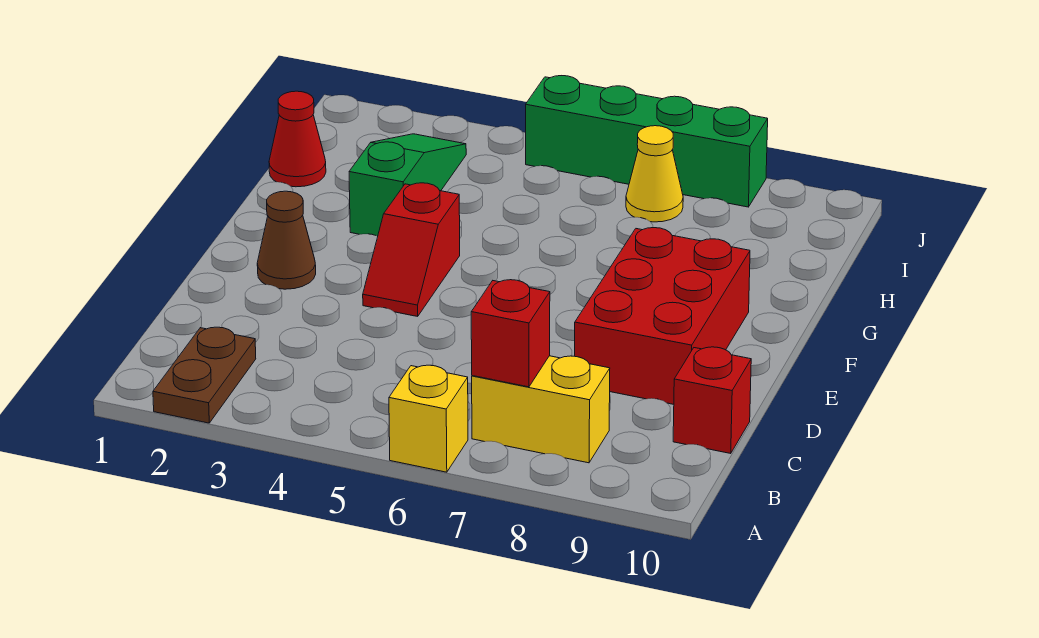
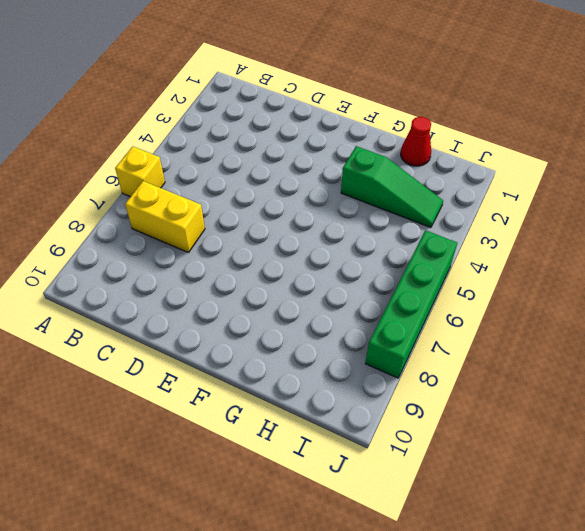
yellow brick B7:C7 level 1 -> yellow brick B7:B8 level 1
none -> brown plate A2:B2 level 1
none -> red brick C10 level 1
none -> red brick D8:F9 level 1

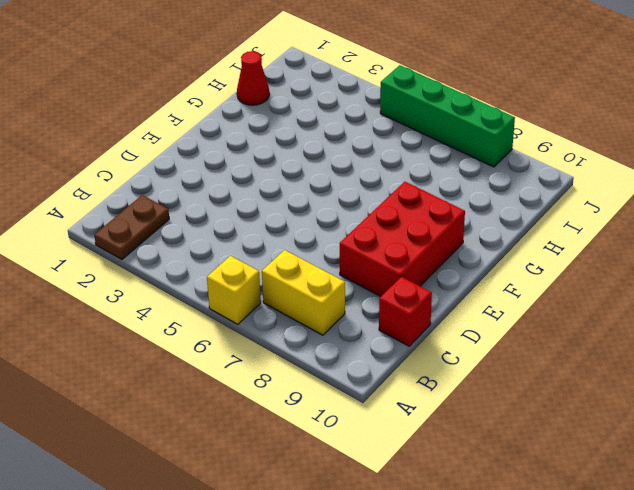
none -> brown cone E2 level 1
none -> red slope E4:F4 level 1 top F
none -> green slope G3:I3 level 1 top G

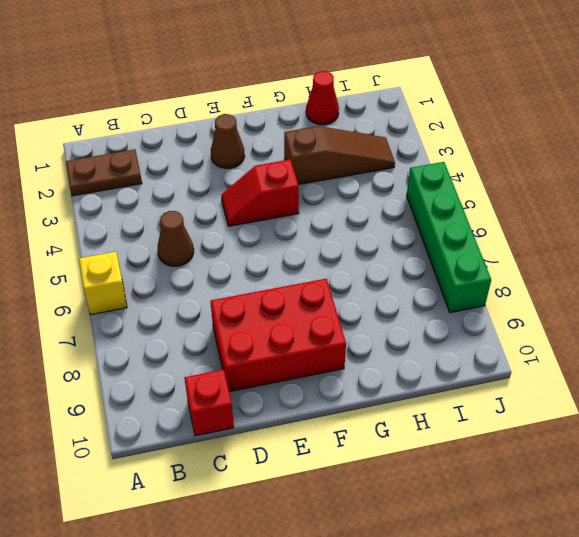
brown cone C5 level 1 -> none
brown slope G3:I3 level 1 top G -> green slope G3:I3 level 1 top G
none -> yellow brick B7:B8 level 1
none -> yellow cone I7 level 1
none -> red brick B7 level 2

